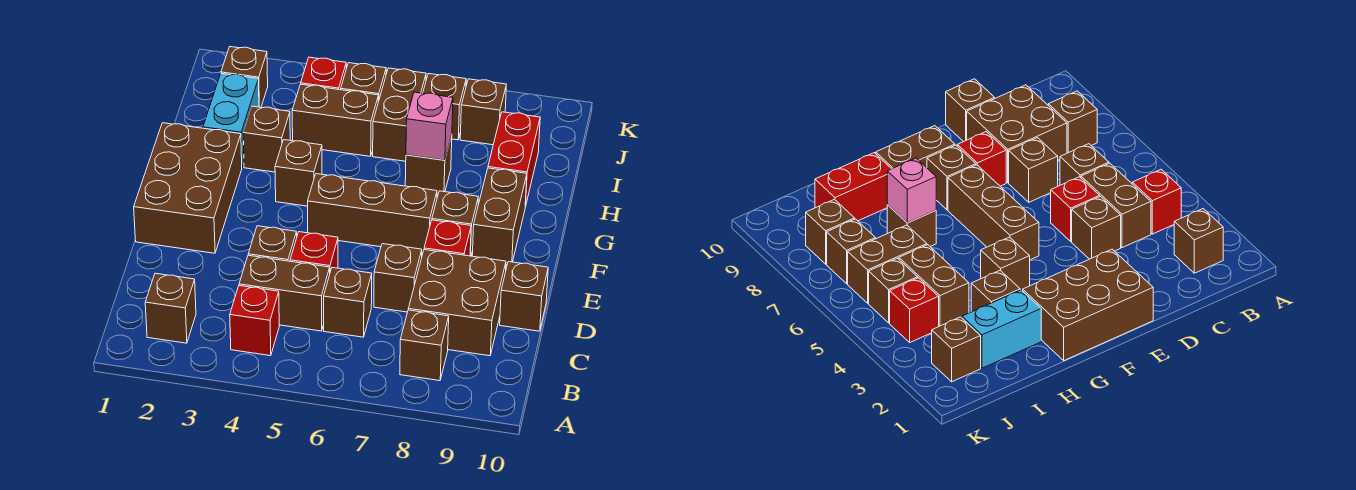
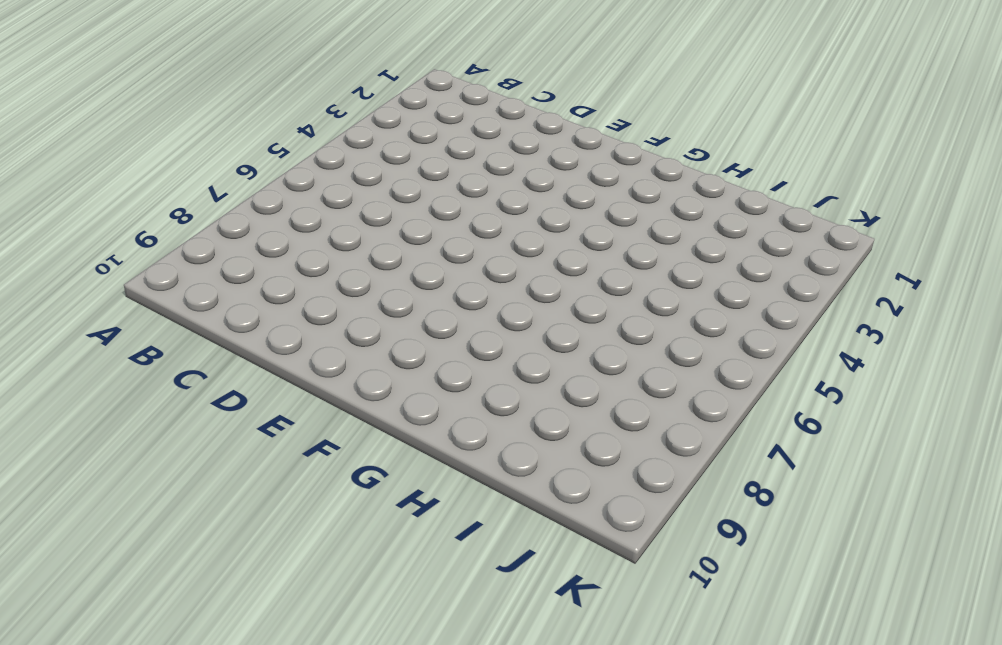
none -> brown brick B2 level 1
none -> red brick B4 level 1
none -> brown brick B8 level 1

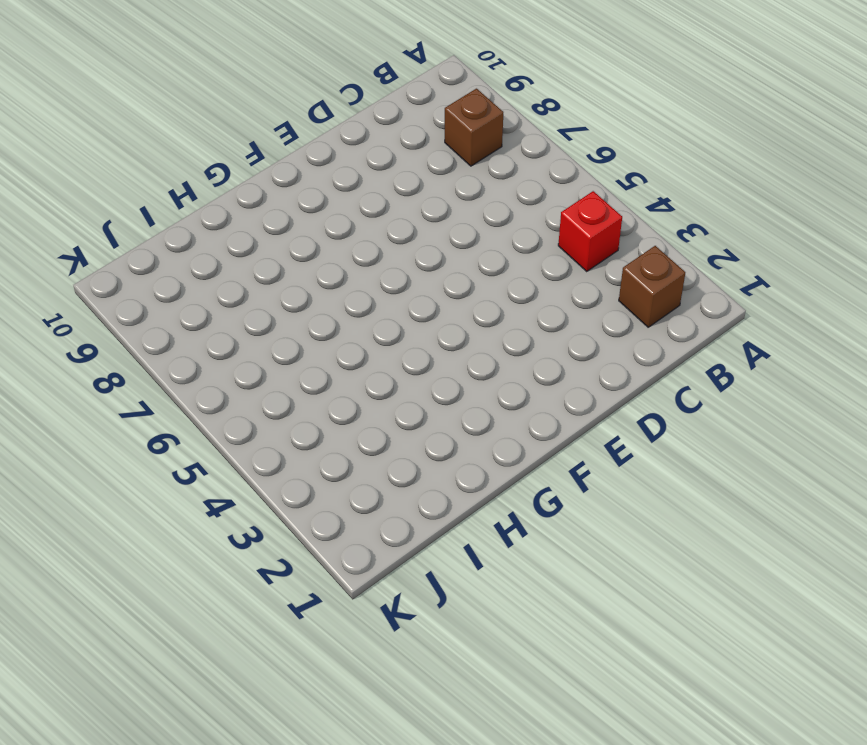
none -> brown brick C4:C5 level 1
none -> brown brick C6 level 1
none -> brown brick C8:D9 level 1

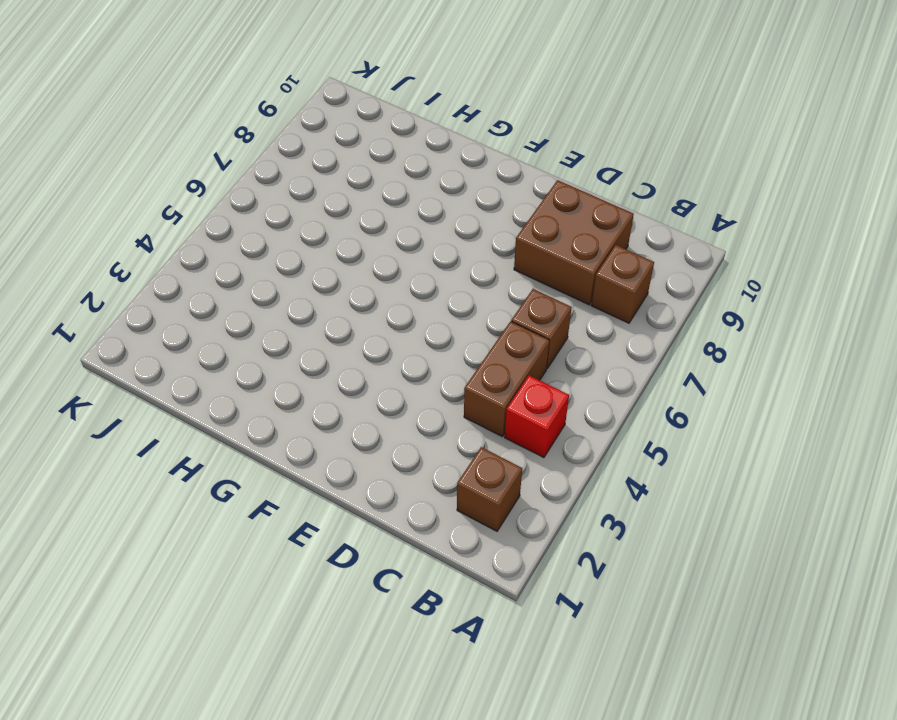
none -> brown brick D4 level 1
none -> red brick D5 level 1
none -> brown brick D7 level 1

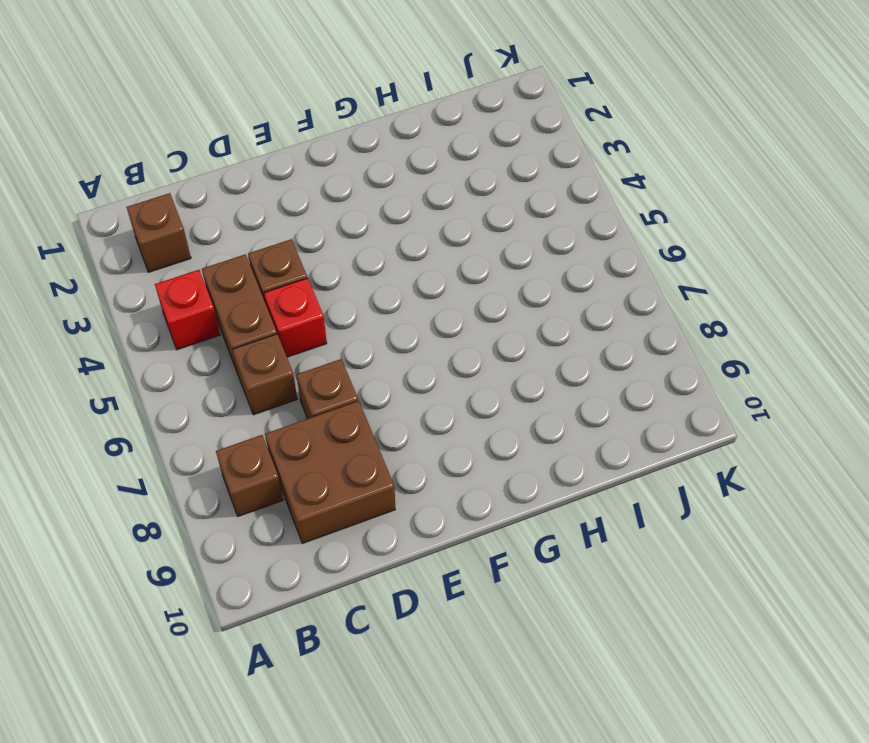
none -> brown brick D10 level 1
none -> brown brick E1:G2 level 1
none -> red brick E8 level 1

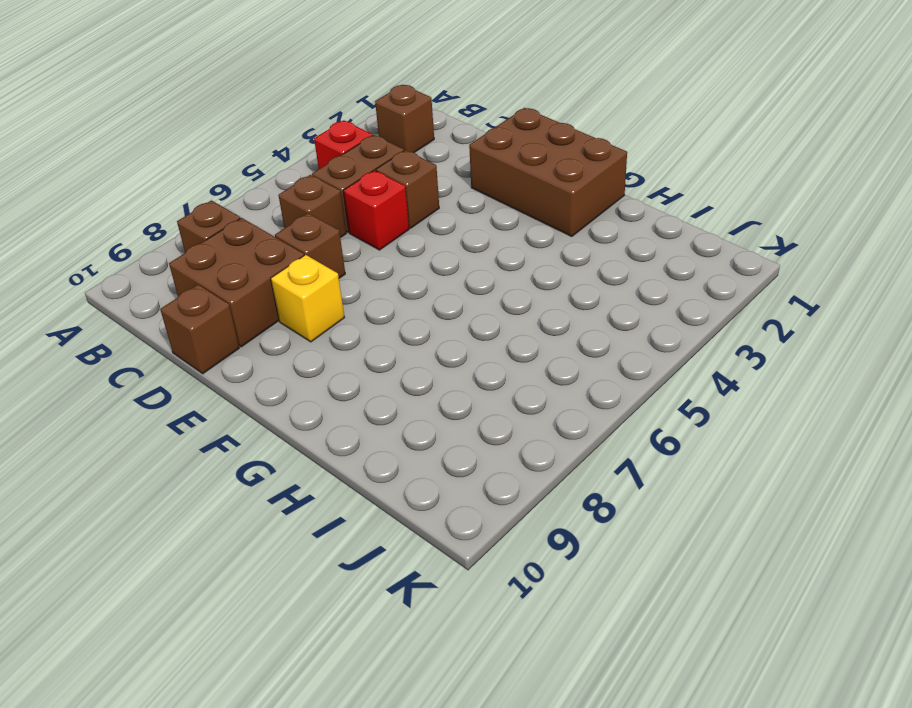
yellow brick E8 level 1 -> red brick E8 level 1
none -> brown brick F5:F7 level 1
none -> brown brick F8 level 1
none -> brown brick F9:G9 level 1

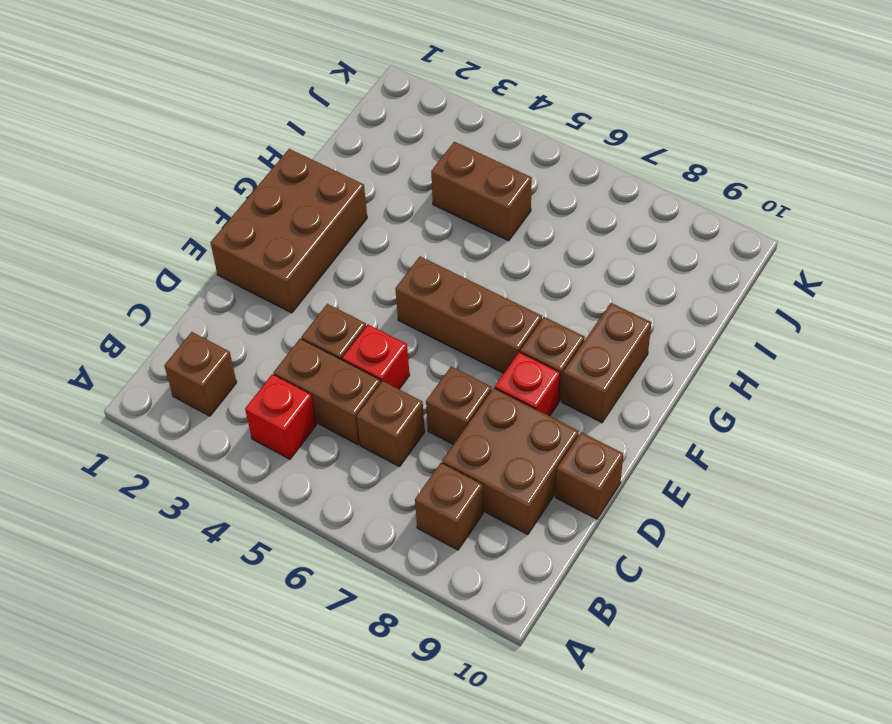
none -> brown brick G4 level 1
none -> cyan brick H2:I2 level 1
none -> brown brick H3 level 1

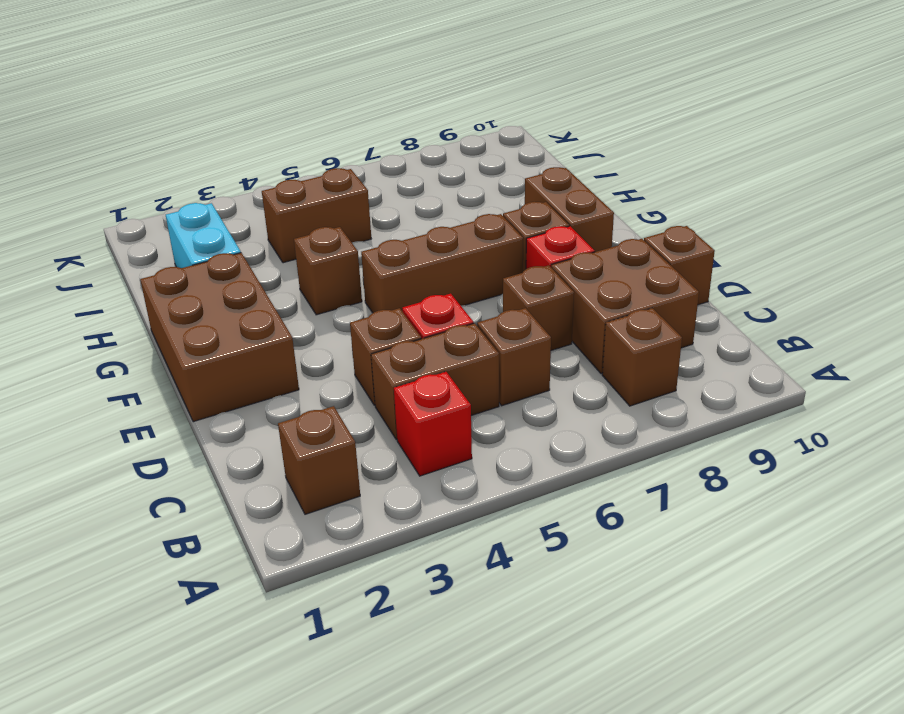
none -> brown brick H3 level 1
none -> brown brick H7 level 1
none -> red brick H9:I9 level 1

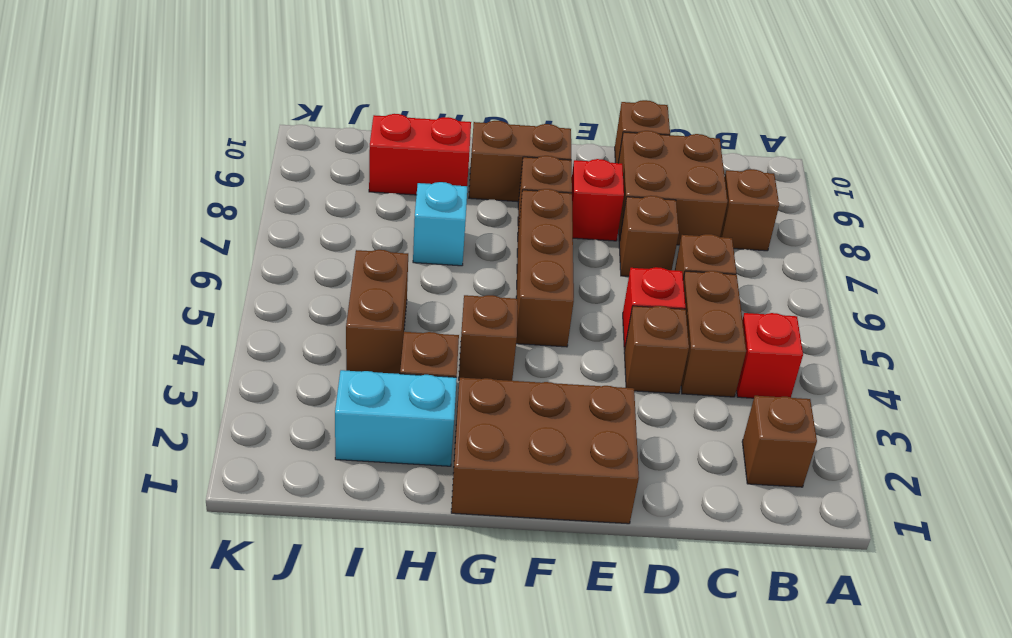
cyan brick H7 level 1 -> brown brick H7 level 1
none -> brown brick I6:J6 level 1
none -> brown brick J2 level 1
none -> red brick J4 level 1

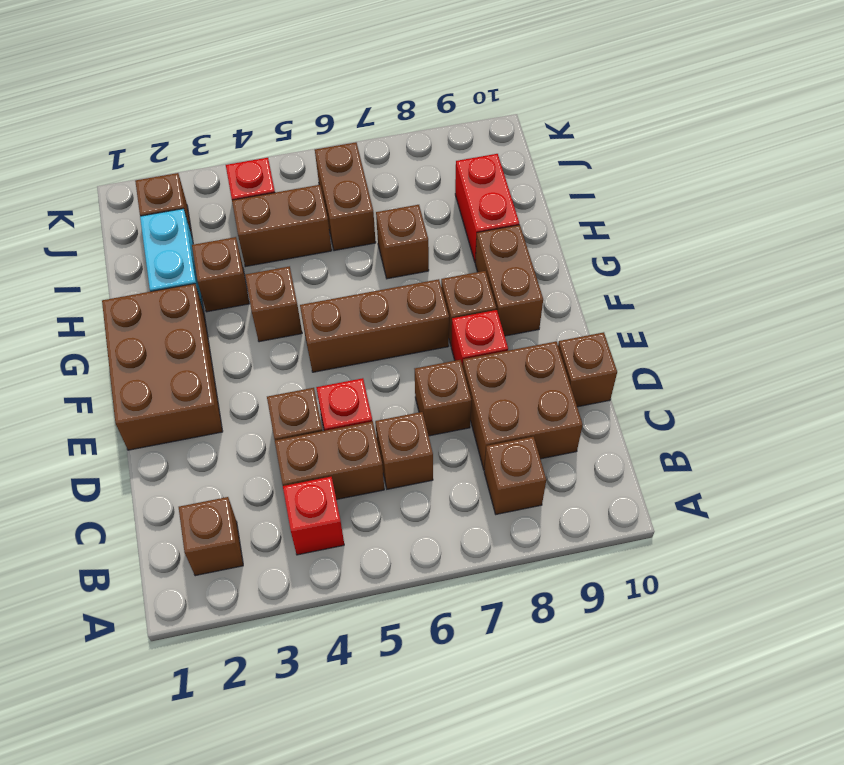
none -> brown brick J5 level 1
none -> brown brick J7 level 1
none -> brown brick J8 level 1

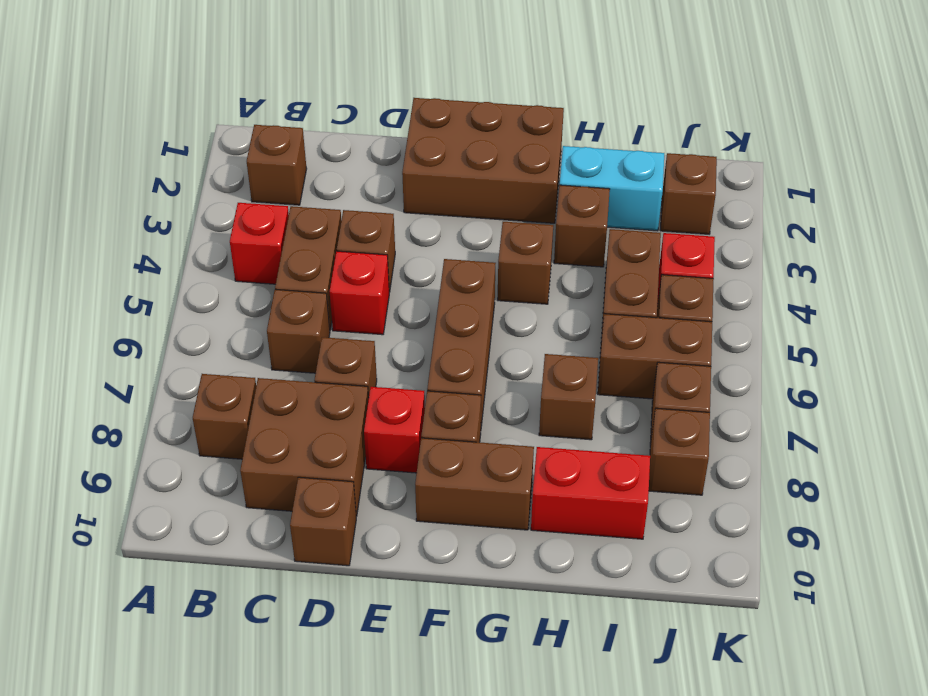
none -> pink brick H7 level 2

